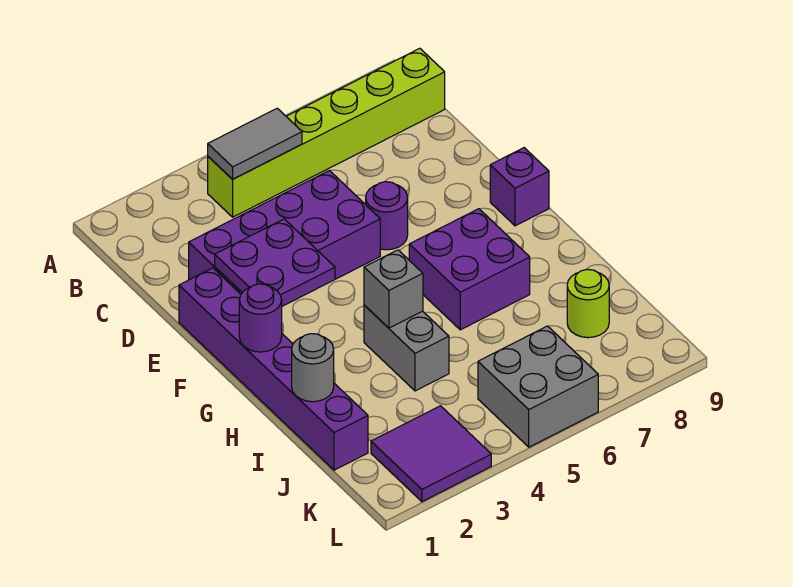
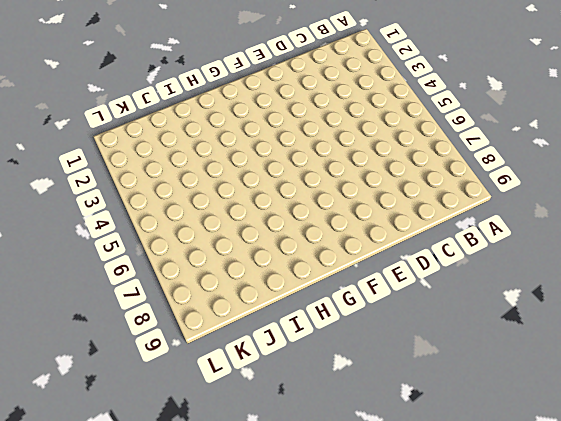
none -> lime brick B4:B9 level 1
none -> purple brick D2:E5 level 1
none -> purple brick E1:J1 level 1

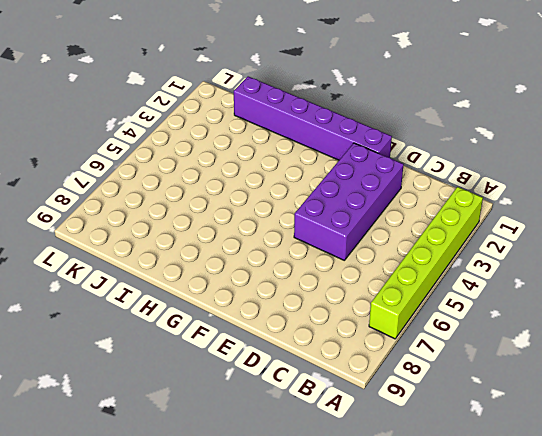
lime brick A2:A7 level 1 -> lime brick B4:B9 level 1
none -> purple round brick E6 level 1
none -> purple brick F9 level 1
none -> purple brick G6:H7 level 1

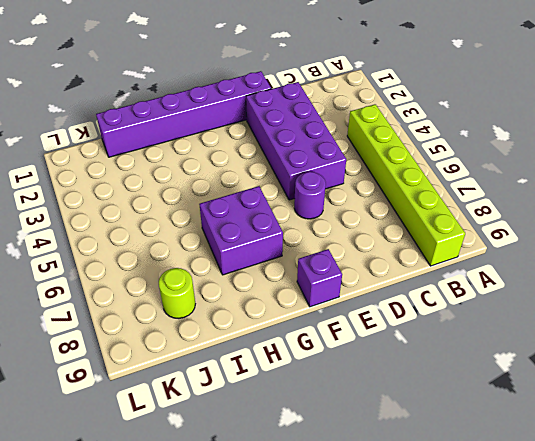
none -> grey brick H4:I4 level 1
none -> purple tile K2:L3 level 1
none -> grey brick K5:L6 level 1

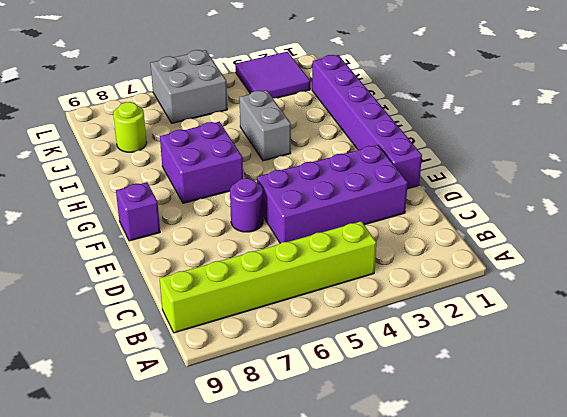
none -> grey tile B4:B5 level 2
none -> purple plate E2:F3 level 2
none -> purple round brick G1 level 2

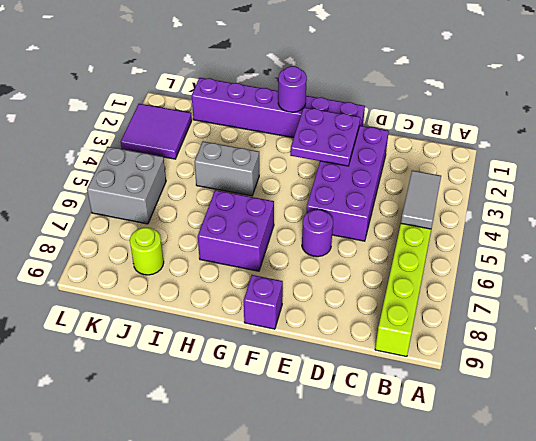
none -> grey brick H4 level 2
none -> grey round brick I1 level 2

